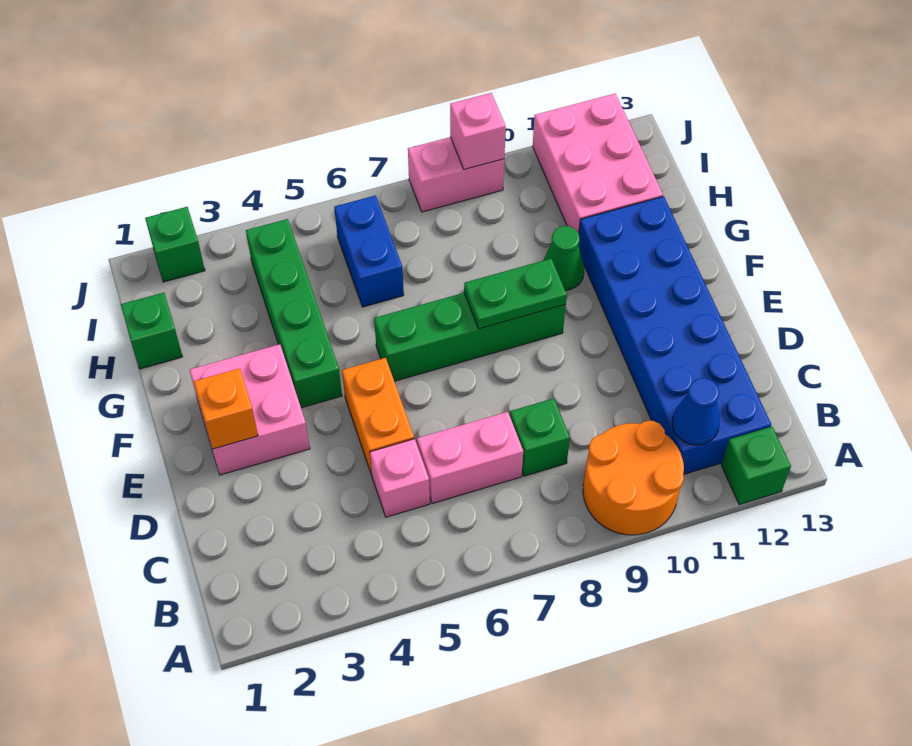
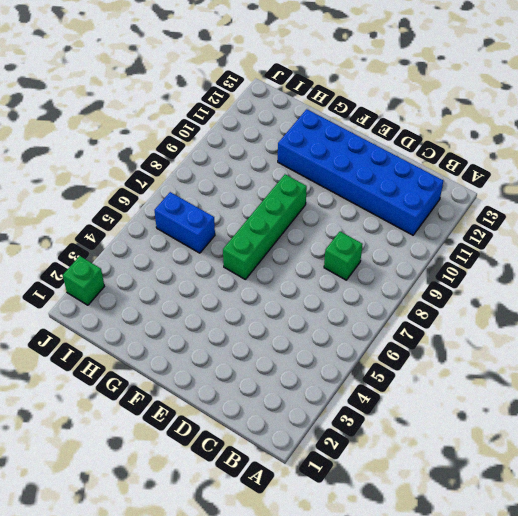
none -> orange round brick A9:B10 level 1
none -> green brick A12 level 1
none -> pink brick C5 level 1

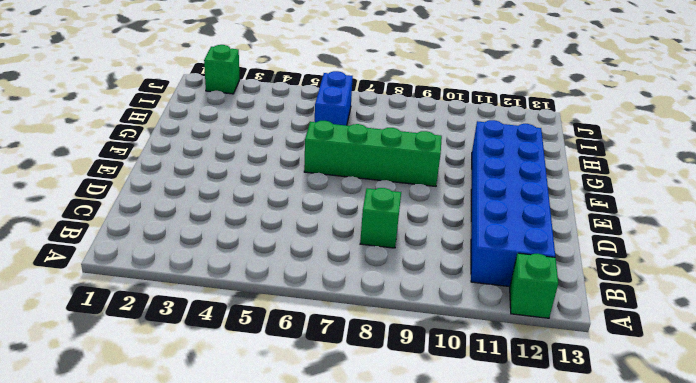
none -> orange round brick A9:B10 level 1
none -> pink brick C5 level 1
none -> pink brick C6:C7 level 1

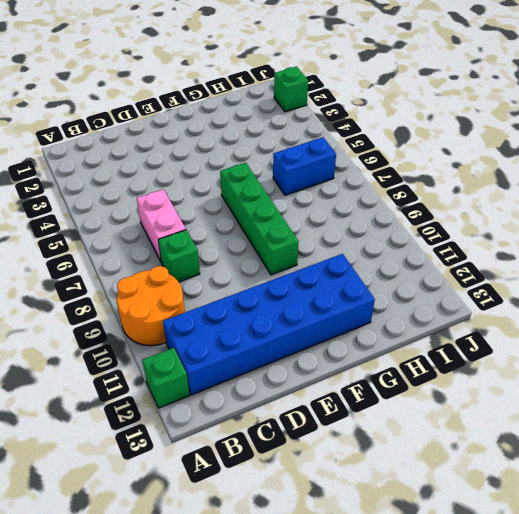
none -> pink brick C5 level 1
none -> orange brick D5:E5 level 1
none -> pink brick E2:F3 level 1

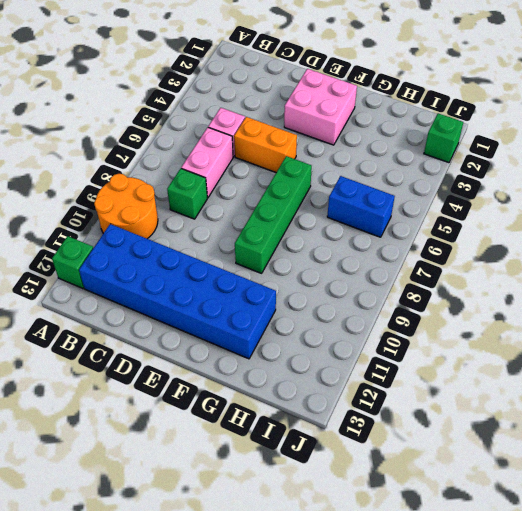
none -> green brick F4:I4 level 1
none -> green cone G10 level 1
none -> green brick H1 level 1

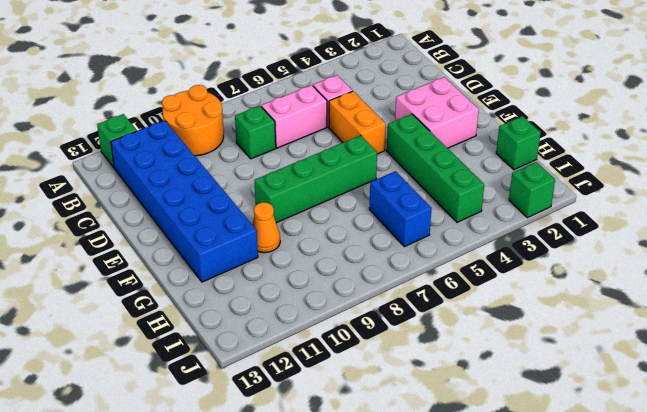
orange cone G10 level 1 -> green cone G10 level 1
none -> pink brick H11:J12 level 1
none -> pink brick J8:J9 level 1
none -> blue cone B11 level 2

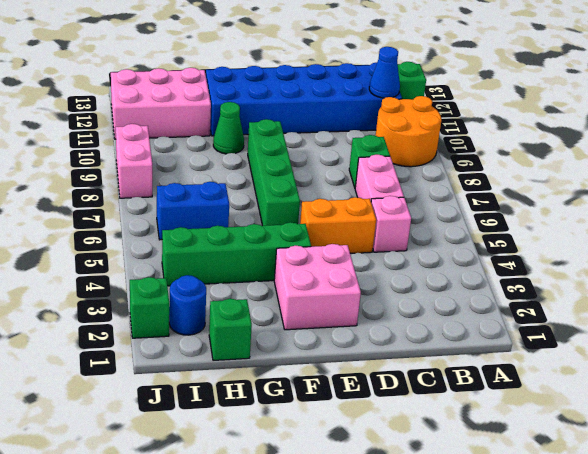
blue round brick I2 level 1 -> none
none -> orange brick E2 level 2
none -> green plate F8:F9 level 2
none -> pink brick J9 level 2

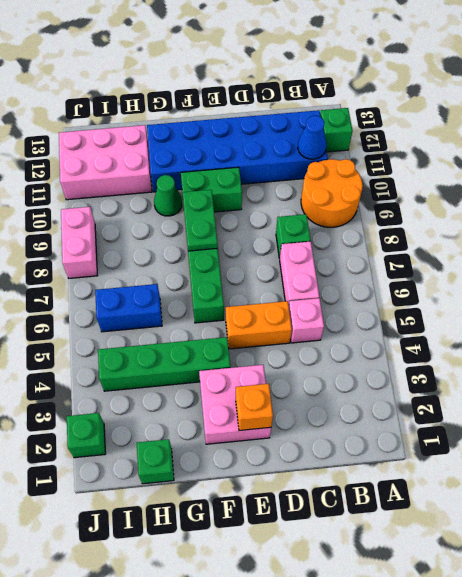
green brick E10:F10 level 1 -> none
none -> pink brick J9 level 2

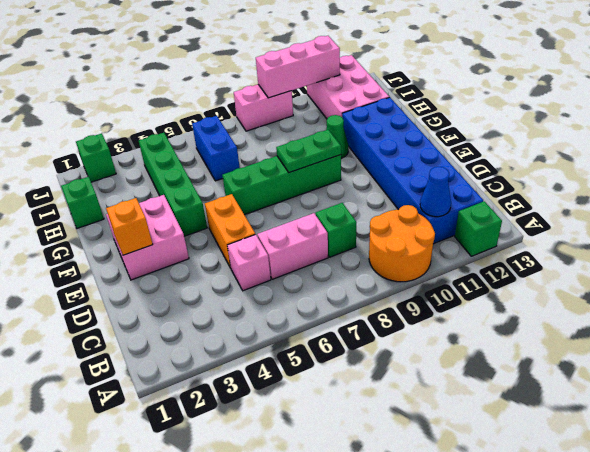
pink brick J9:J11 level 2 -> pink brick J9 level 2

